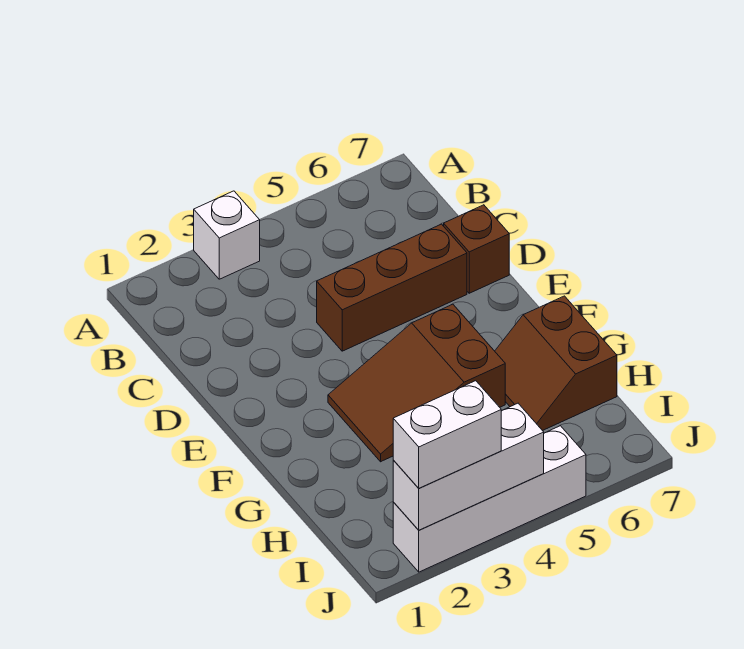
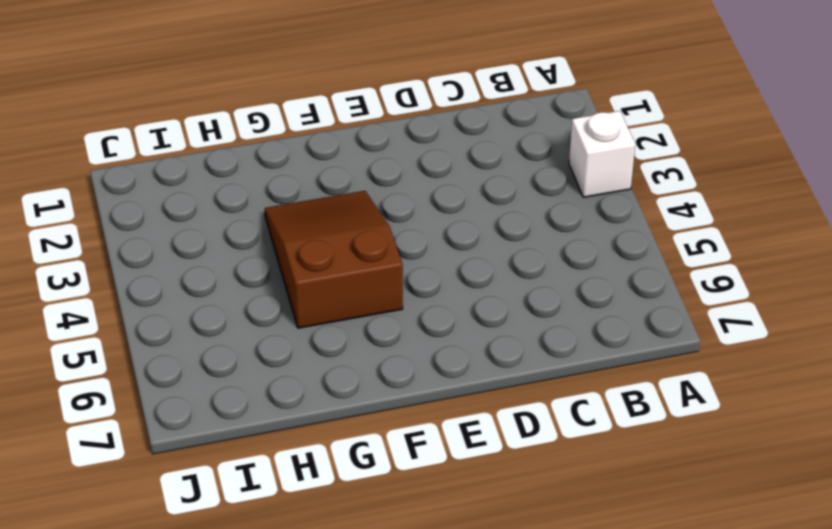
none -> brown brick D4:D6 level 1
none -> brown brick D7 level 1

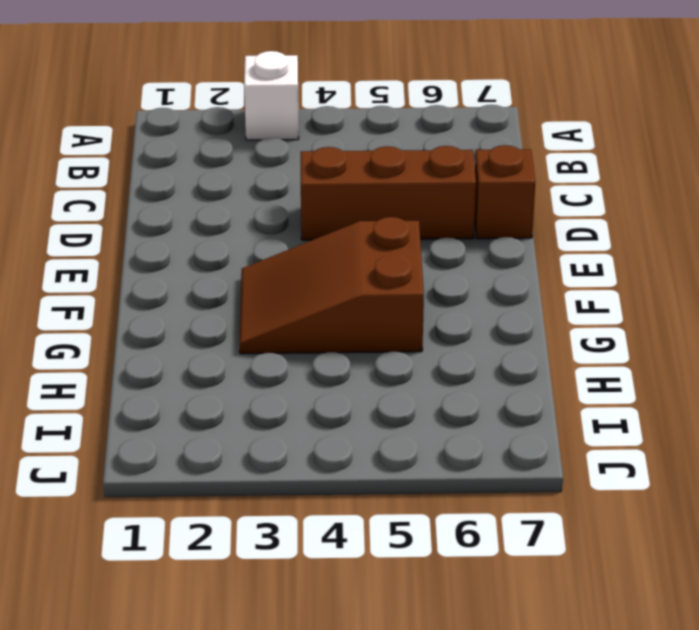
none -> brown slope G6:H7 level 1 top 7
none -> white brick J2:J5 level 1

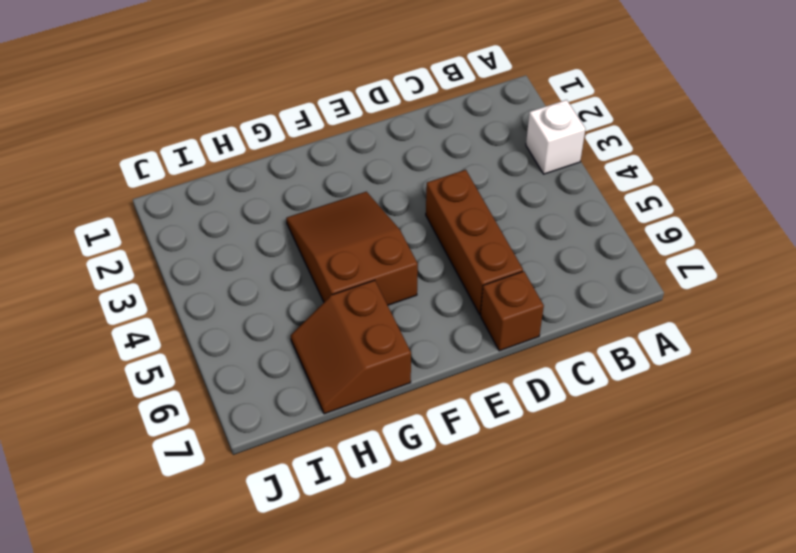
brown slope G6:H7 level 1 top G -> brown slope G6:H7 level 1 top 7
none -> white brick J2:J5 level 1
none -> white brick J2:J4 level 2

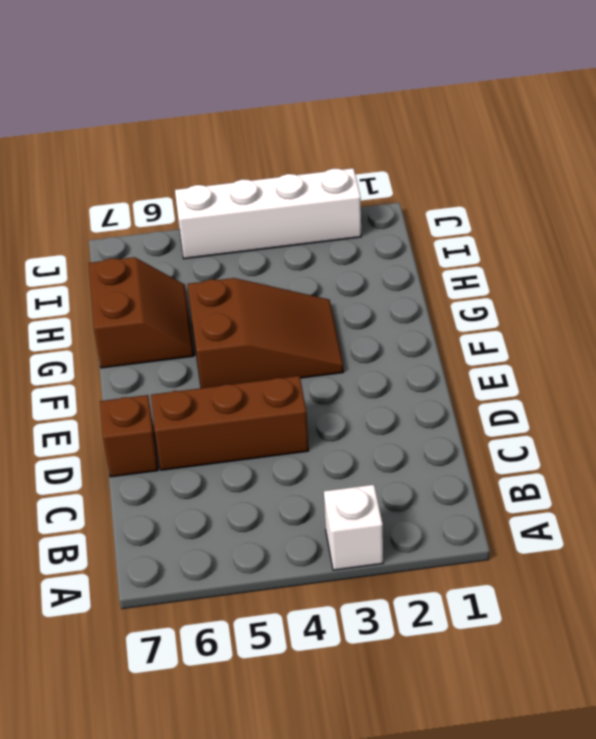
none -> white brick J2:J4 level 2
none -> white brick J2:J3 level 3

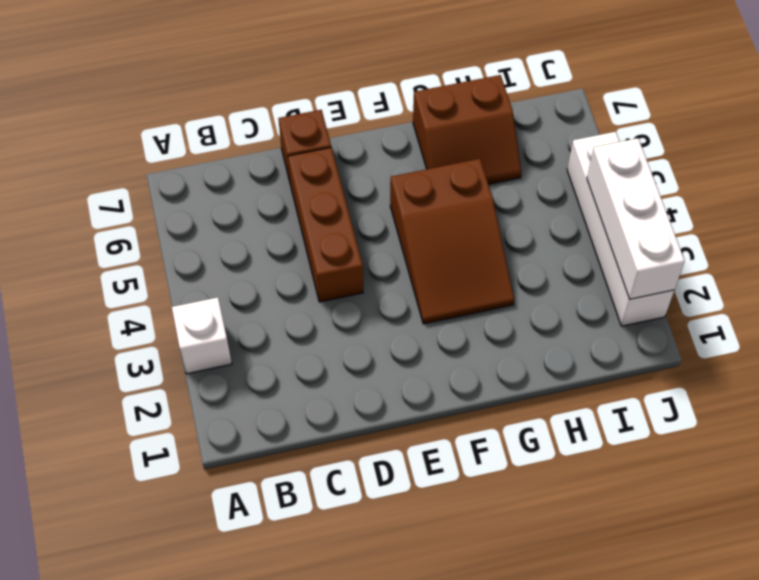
none -> white brick J2:J3 level 3

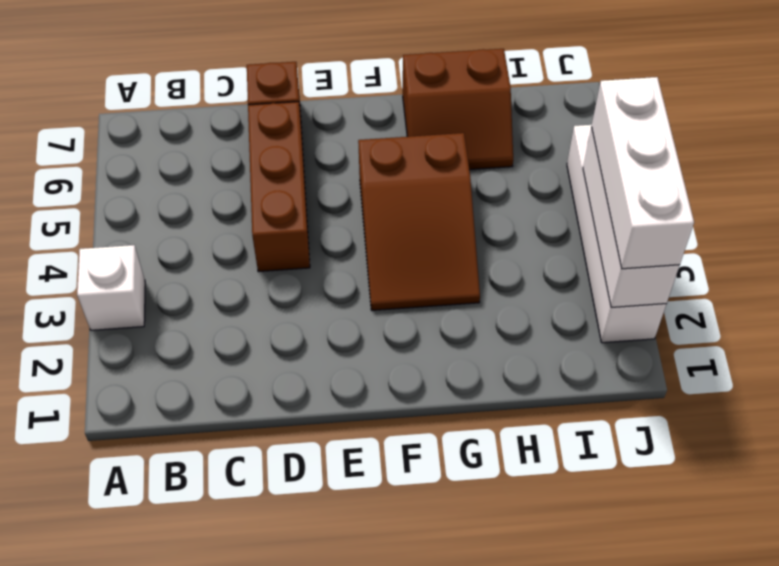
white brick J2:J4 level 3 -> white brick J2:J3 level 3

